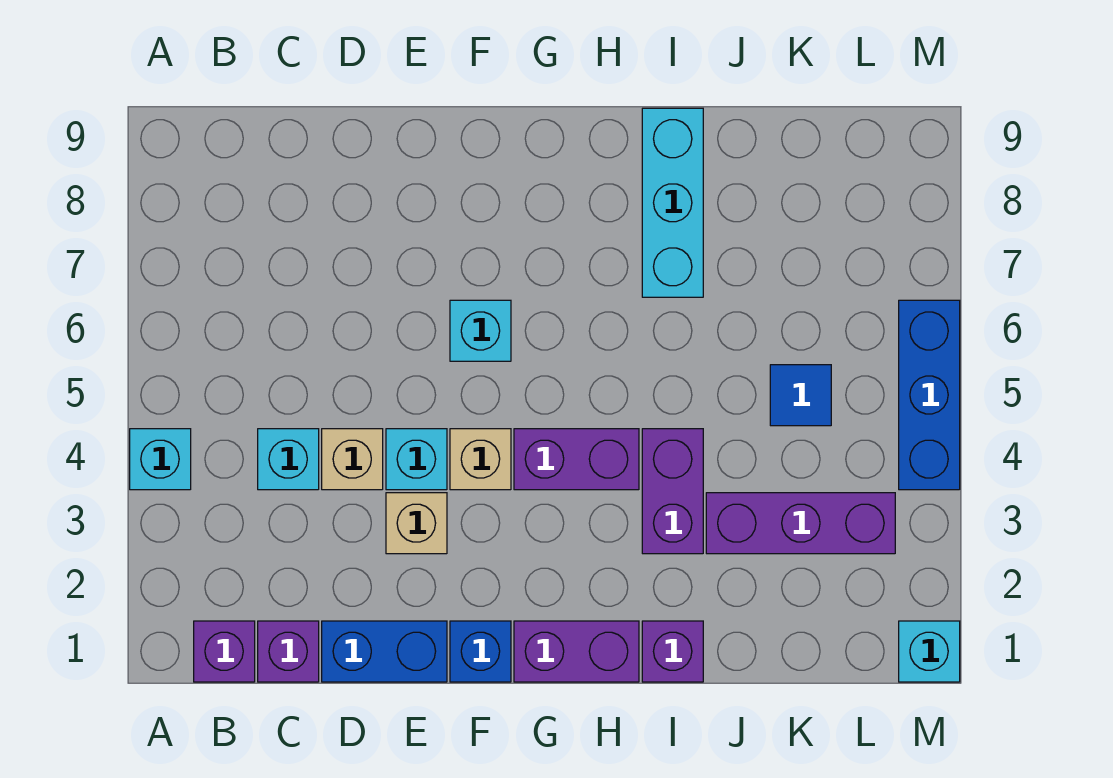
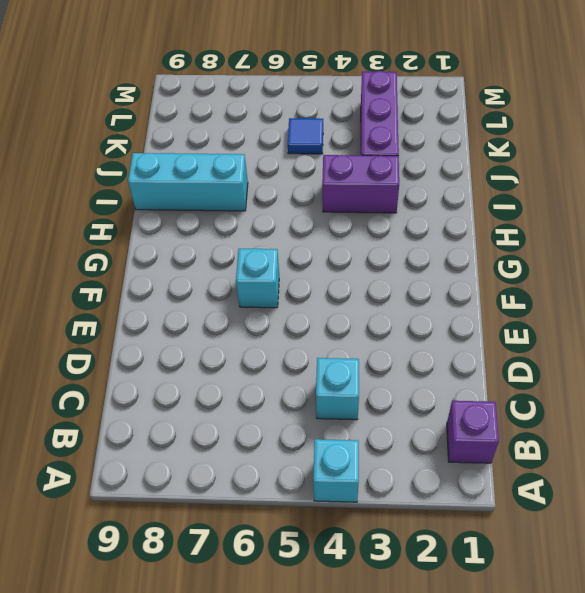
none -> purple brick C1 level 1
none -> blue brick D1:E1 level 1
none -> tan brick D4 level 1

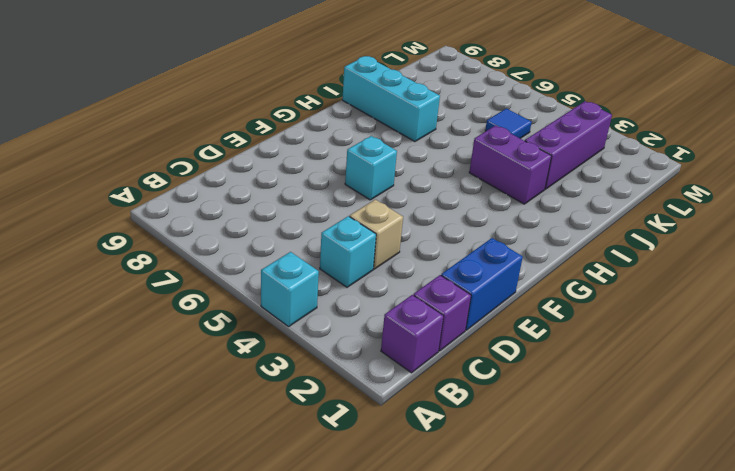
none -> tan brick E3 level 1
none -> cyan brick E4 level 1
none -> blue brick F1 level 1

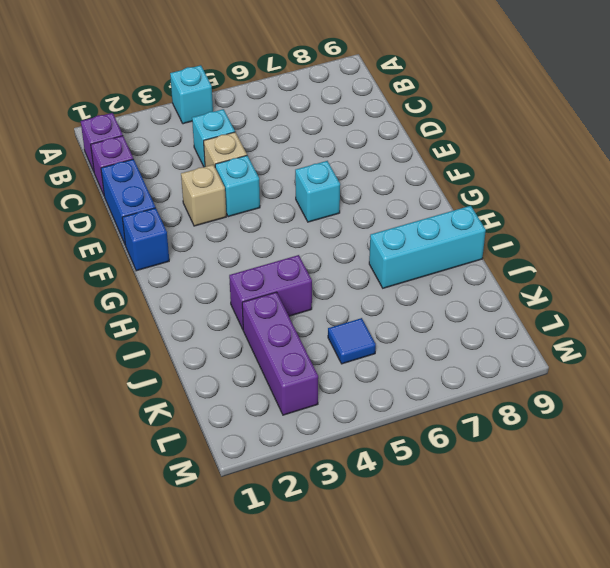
none -> tan brick F4 level 1
none -> purple brick G1:H1 level 1
none -> purple brick G4:H4 level 1

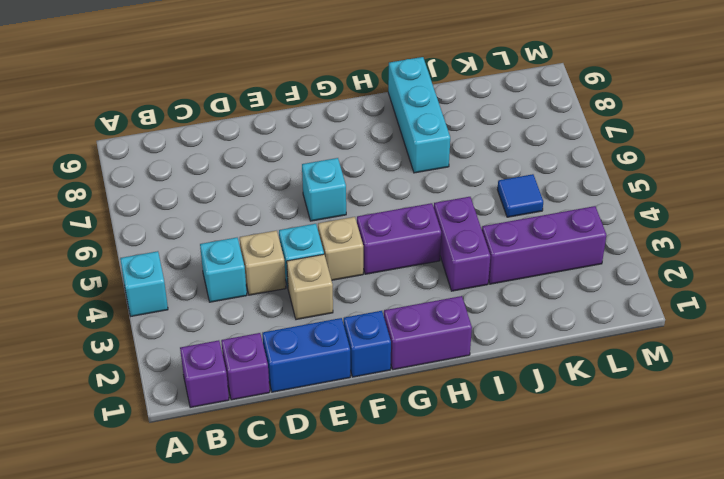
none -> purple brick I1 level 1
none -> cyan brick M1 level 1
none -> blue brick M4:M6 level 1

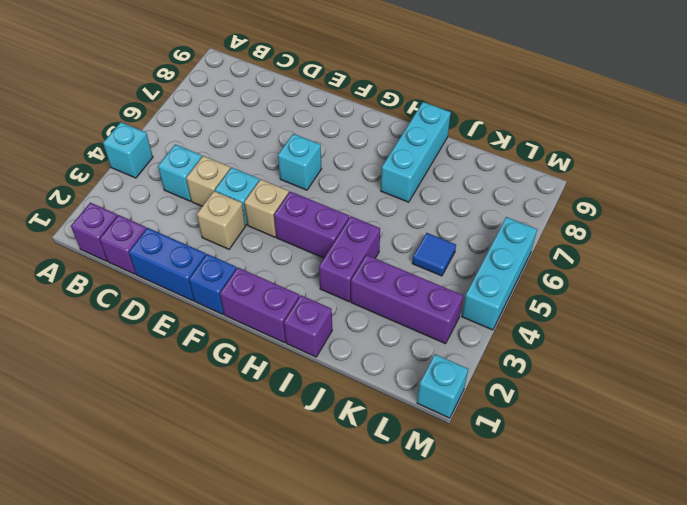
cyan brick M4:M6 level 1 -> blue brick M4:M6 level 1

